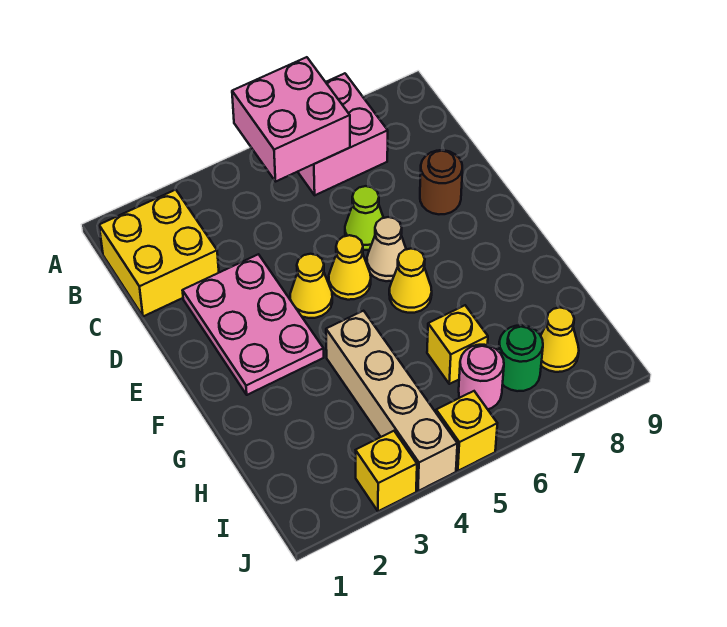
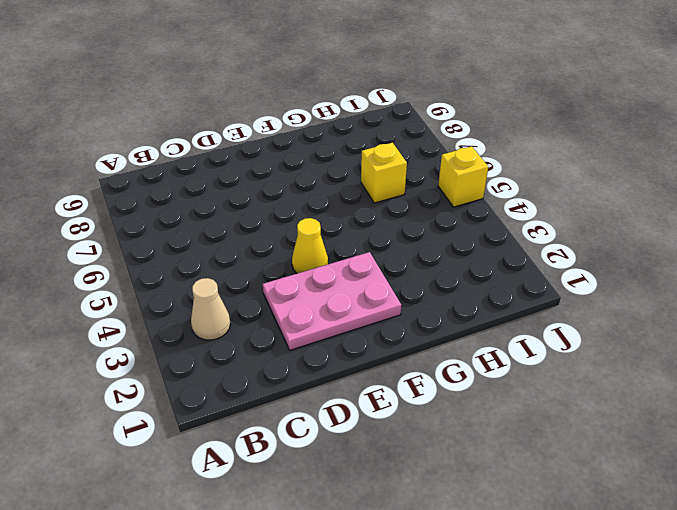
tan cone B3 level 1 -> tan cone E6 level 1
none -> pink brick A6:B7 level 1
none -> yellow brick B1:C2 level 1
none -> lime cone D6 level 1

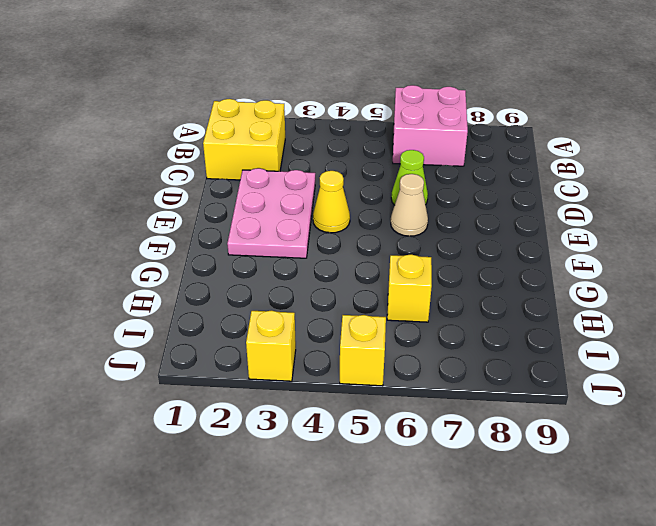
none -> brown round brick D8 level 1
none -> yellow cone E5 level 1
none -> yellow cone F6 level 1

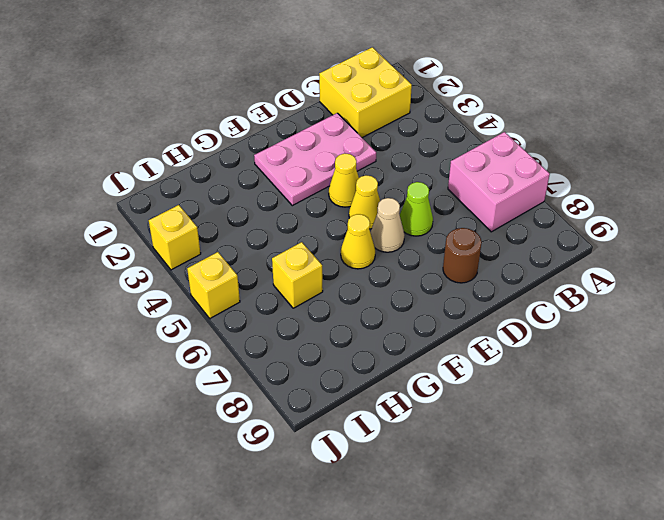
none -> tan brick G4:J4 level 1
none -> pink round brick I6 level 1
none -> green round brick I7 level 1

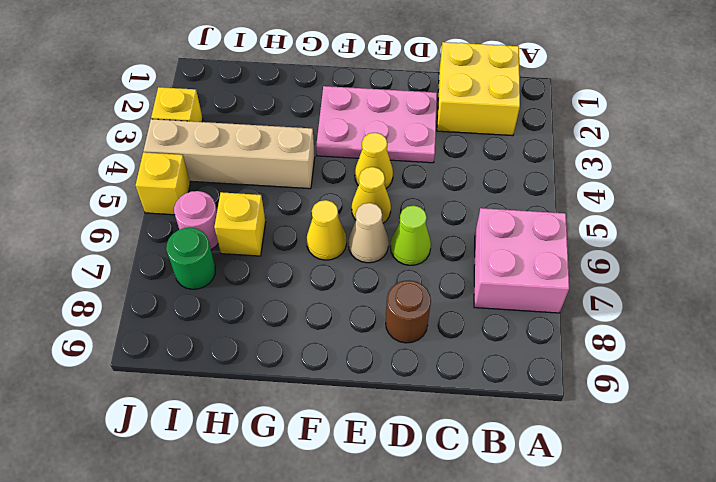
none -> yellow cone I8 level 1
none -> pink brick A5:B6 level 2

